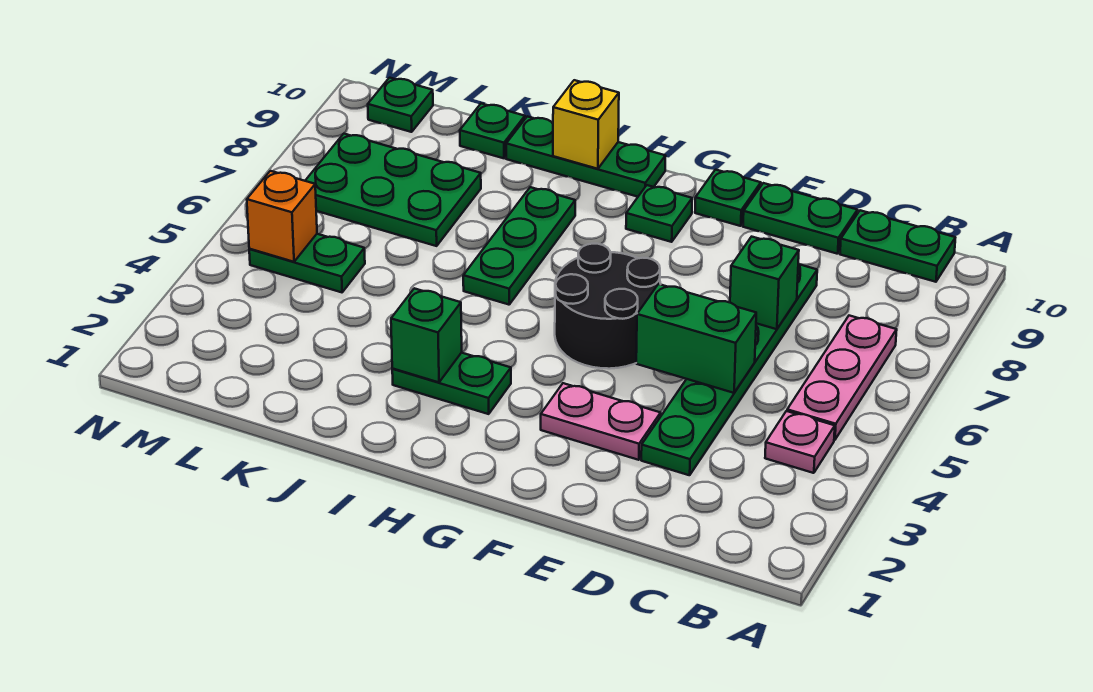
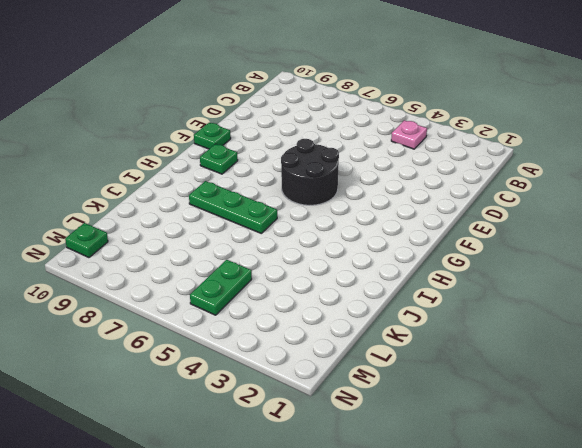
none -> pink plate B5:B7 level 1
none -> green plate B10:C10 level 1
none -> green plate D3:D8 level 1

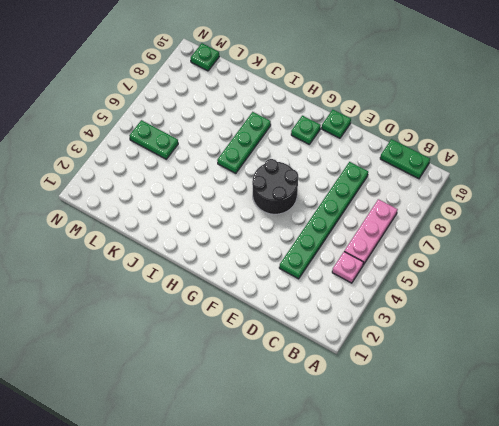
none -> green plate D10:E10 level 1
none -> pink plate E3:F3 level 1
none -> green plate H3:I3 level 1

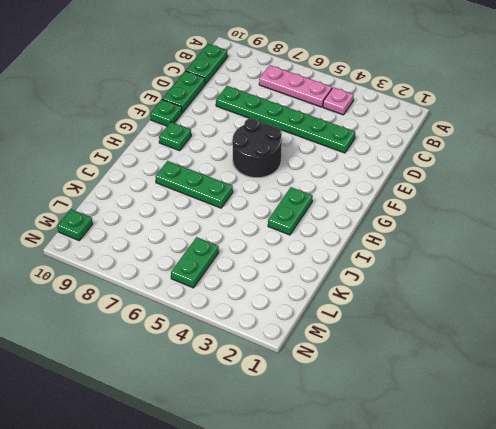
none -> pink plate E3:F3 level 1
none -> green plate H10:J10 level 1
none -> green plate K7:M8 level 1

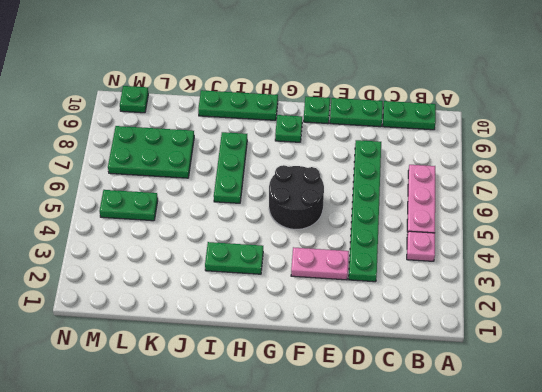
none -> green plate K10 level 1
none -> green brick D5:E5 level 2
none -> green brick D7 level 2

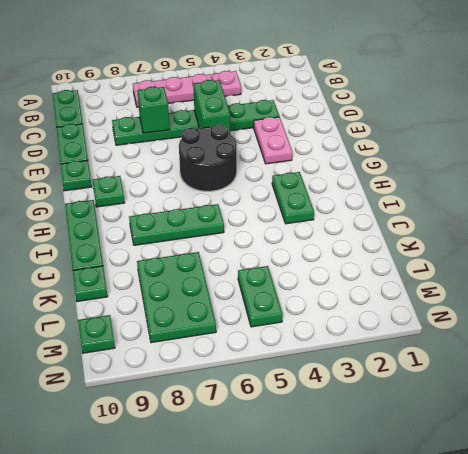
none -> green brick I3 level 2
none -> yellow brick I10 level 2
none -> orange brick M5 level 2

